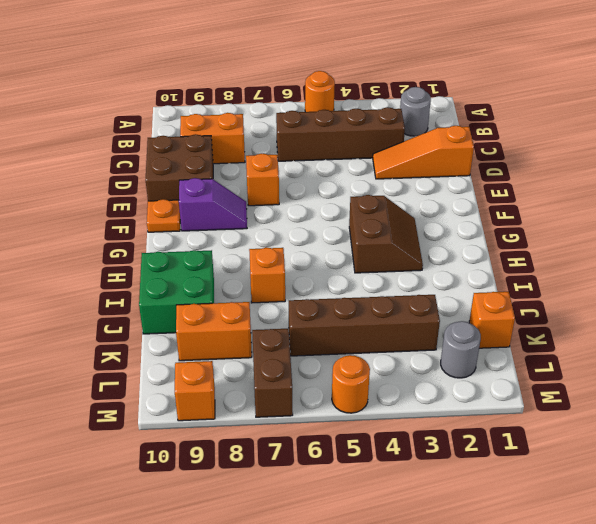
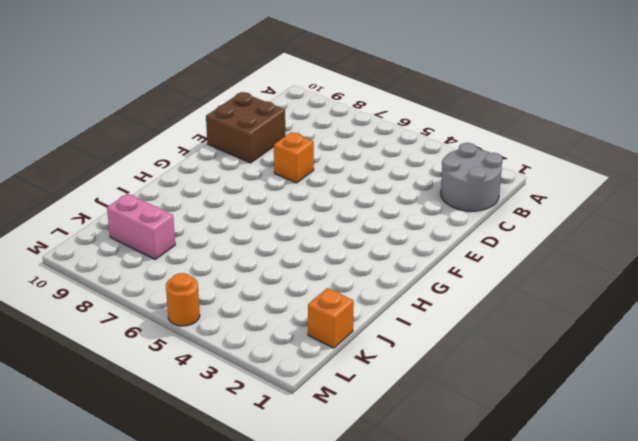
grey round brick B1:C2 level 1 -> grey round brick B2 level 1
pink brick K8:K9 level 1 -> orange brick K8:K9 level 1
none -> orange round brick A5 level 1
none -> brown brick C3:C6 level 1
none -> orange brick C8:C9 level 1

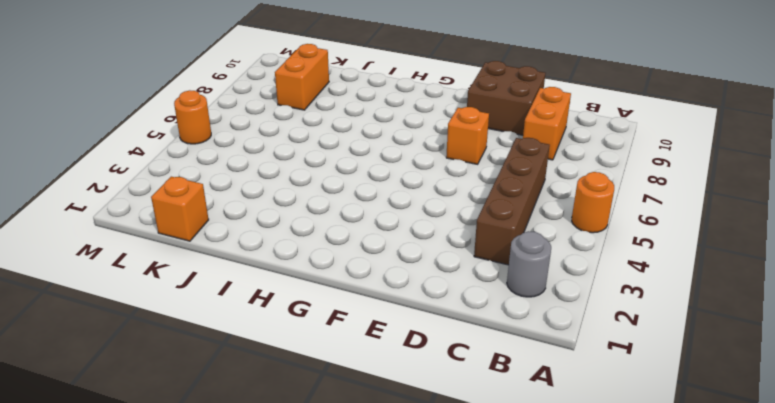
none -> orange slope D1:D3 level 1 top 1
none -> purple slope F8:F9 level 1 top 9
none -> orange plate F10 level 1

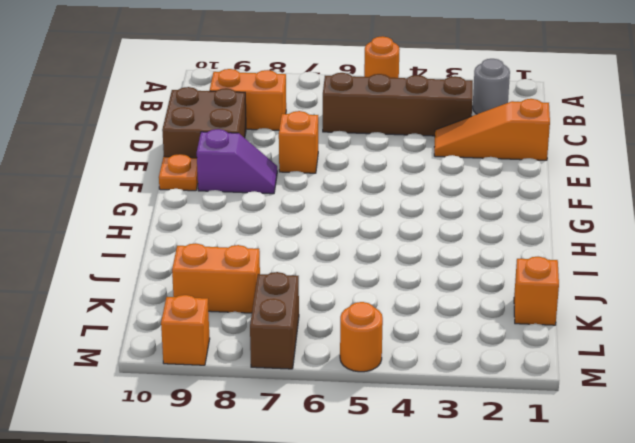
none -> brown slope G3:H4 level 1 top 4
none -> orange brick I7 level 1
none -> green brick I9:J10 level 1

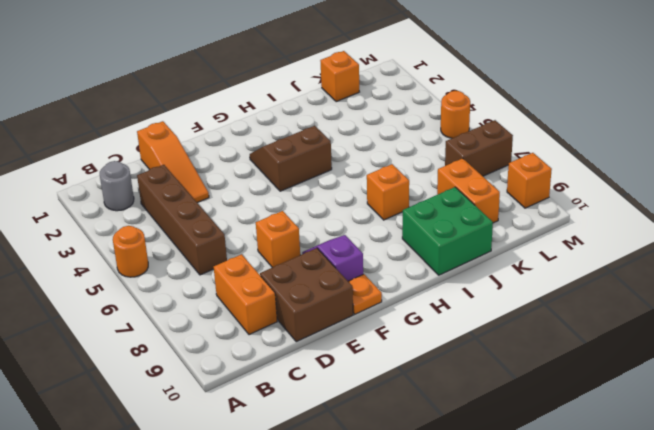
none -> brown brick K3:K6 level 1
none -> grey round brick L2 level 1

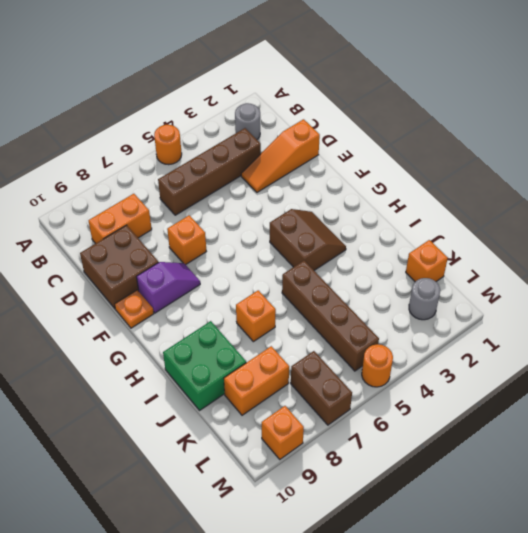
brown brick I5:L5 level 1 -> brown brick K3:K6 level 1

